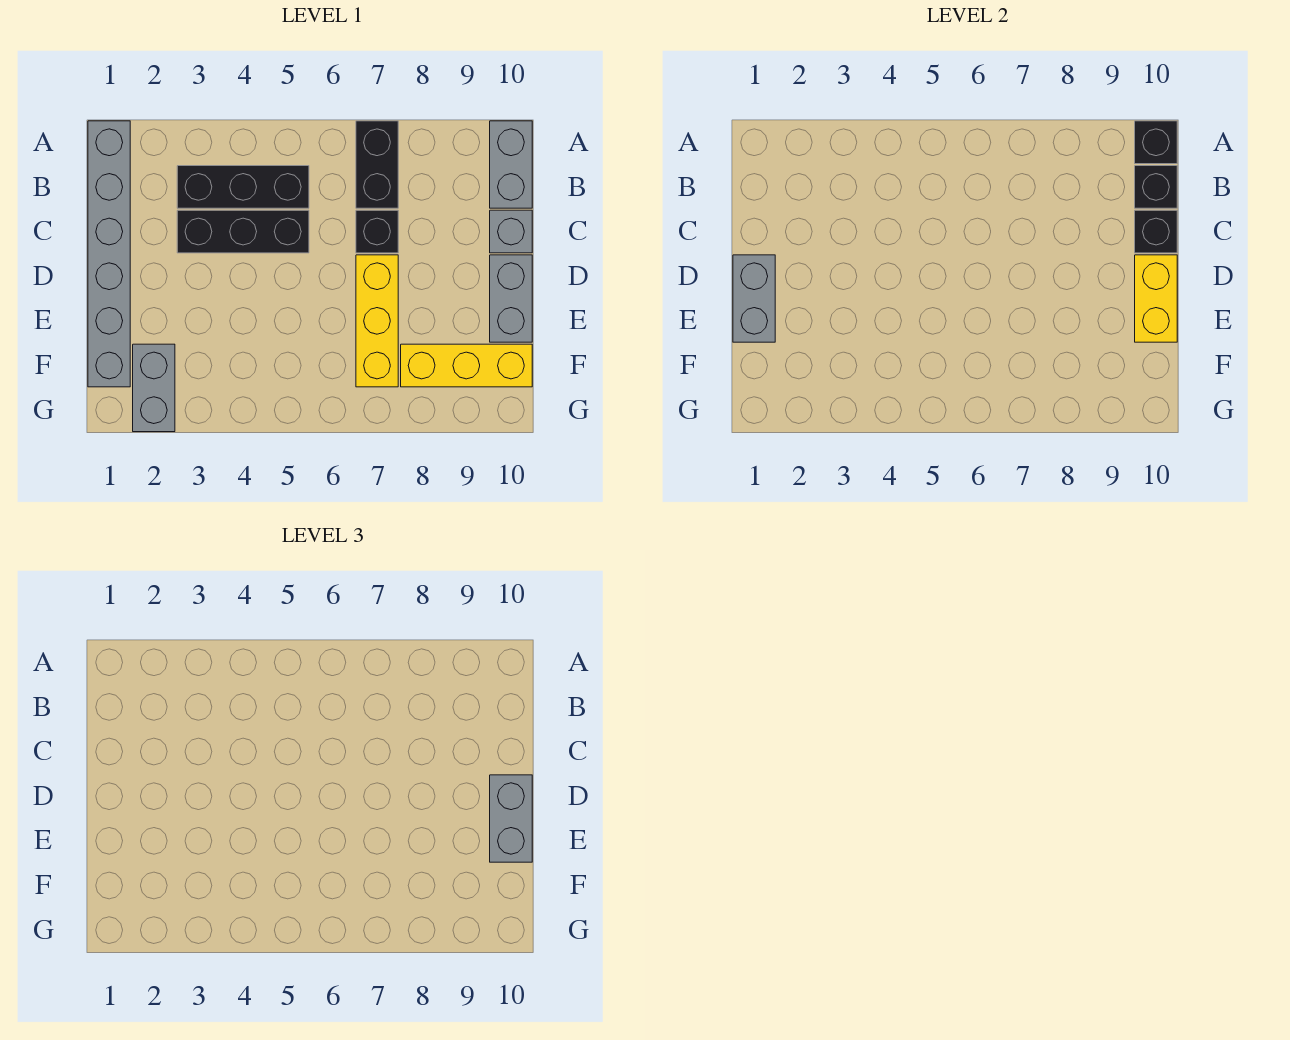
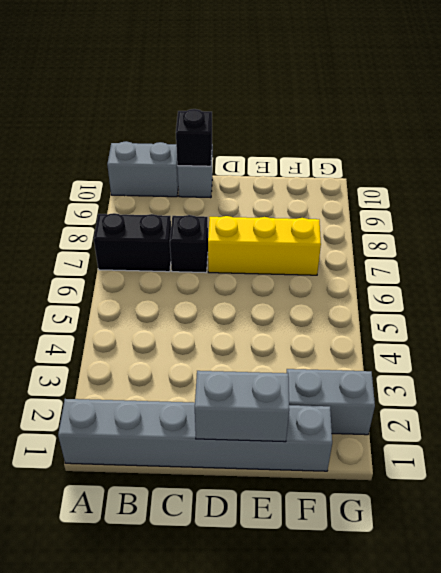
none -> black brick B3:B5 level 1
none -> black brick C3:C5 level 1
none -> grey brick D10:E10 level 1

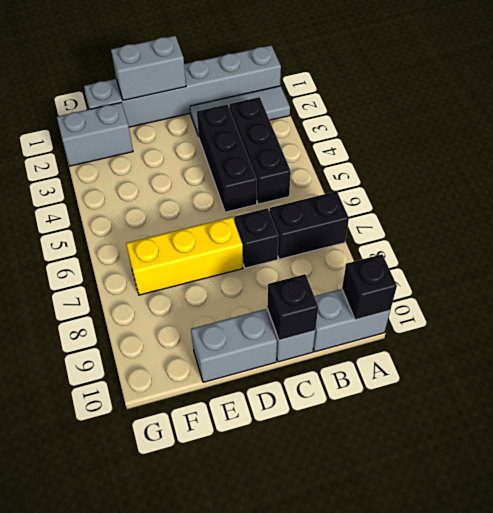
grey tile A2:C2 level 1 -> none
none -> yellow brick F8:F10 level 1
none -> black brick B10 level 2
none -> yellow brick D10:E10 level 2

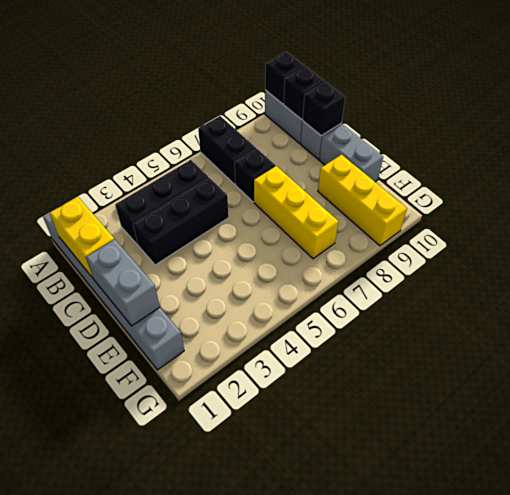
yellow brick B1:C1 level 2 -> yellow brick D10:E10 level 2
yellow brick E9:G9 level 1 -> yellow brick F8:F10 level 1
none -> grey brick F2:G2 level 1
none -> grey brick D10:E10 level 3

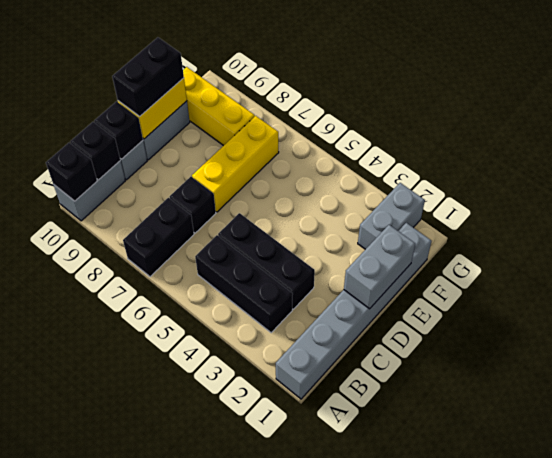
black brick D10:E10 level 3 -> grey brick D10:E10 level 3

